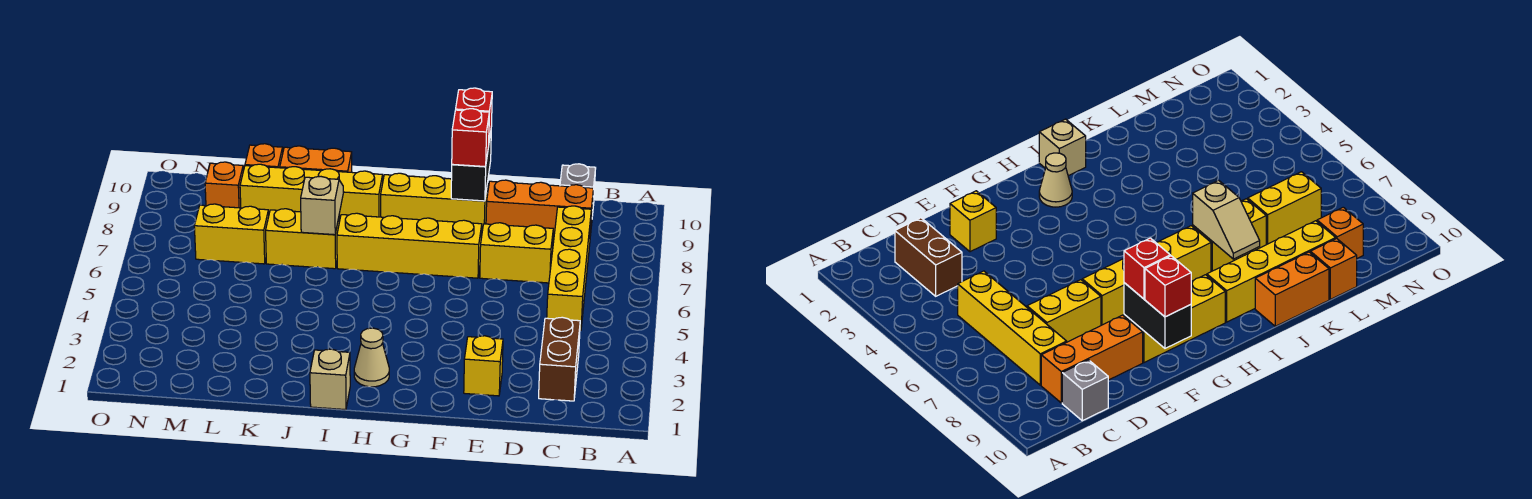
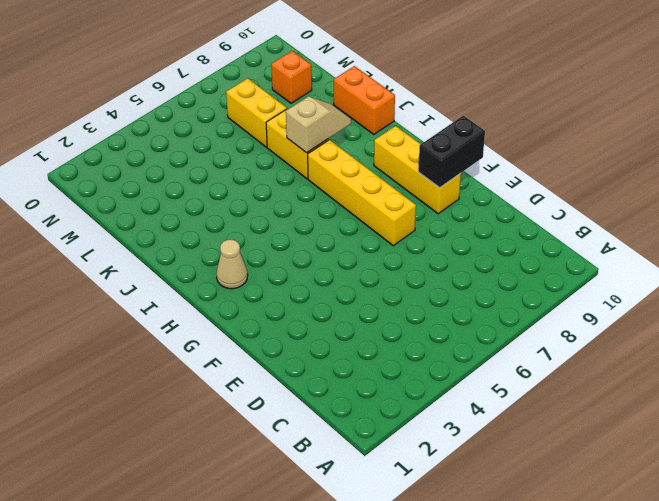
none -> brown brick C2:C3 level 1
none -> yellow brick C5:C8 level 1
none -> orange brick C9:E9 level 1

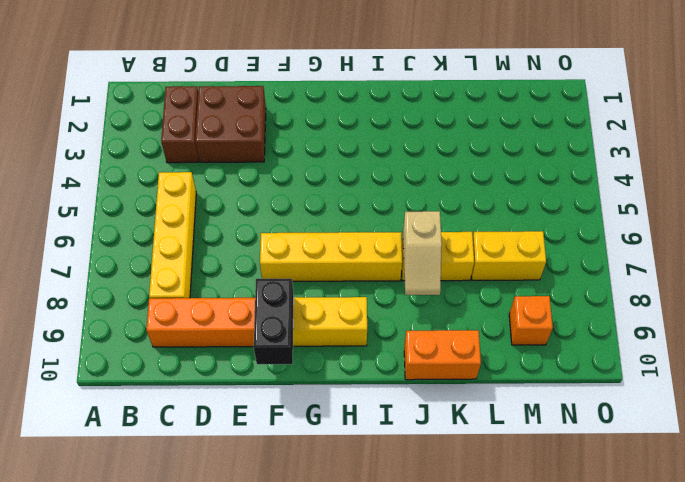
brown brick D2:E3 level 1 -> yellow brick E2 level 1
none -> grey brick C10 level 1
none -> yellow brick D7:E7 level 1
none -> tan cone H2 level 1

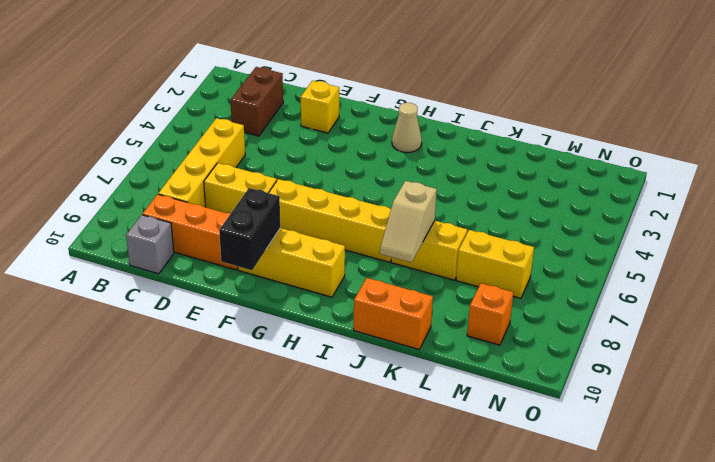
none -> tan brick I1 level 1
none -> yellow brick I9:L9 level 1
none -> orange brick L10 level 1

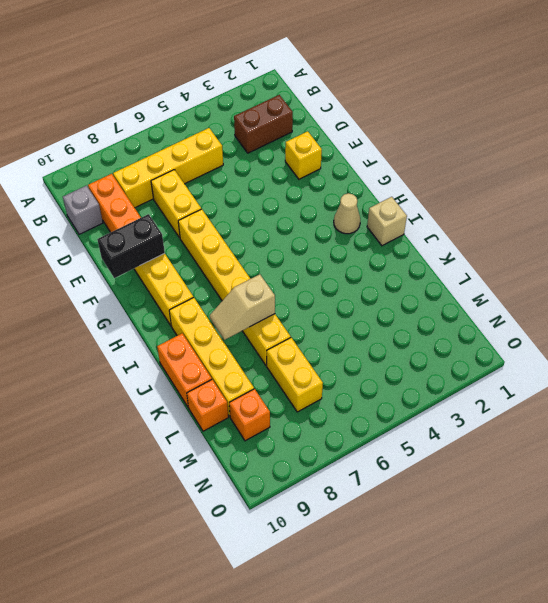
none -> red brick F9 level 3
none -> red brick F10 level 3

